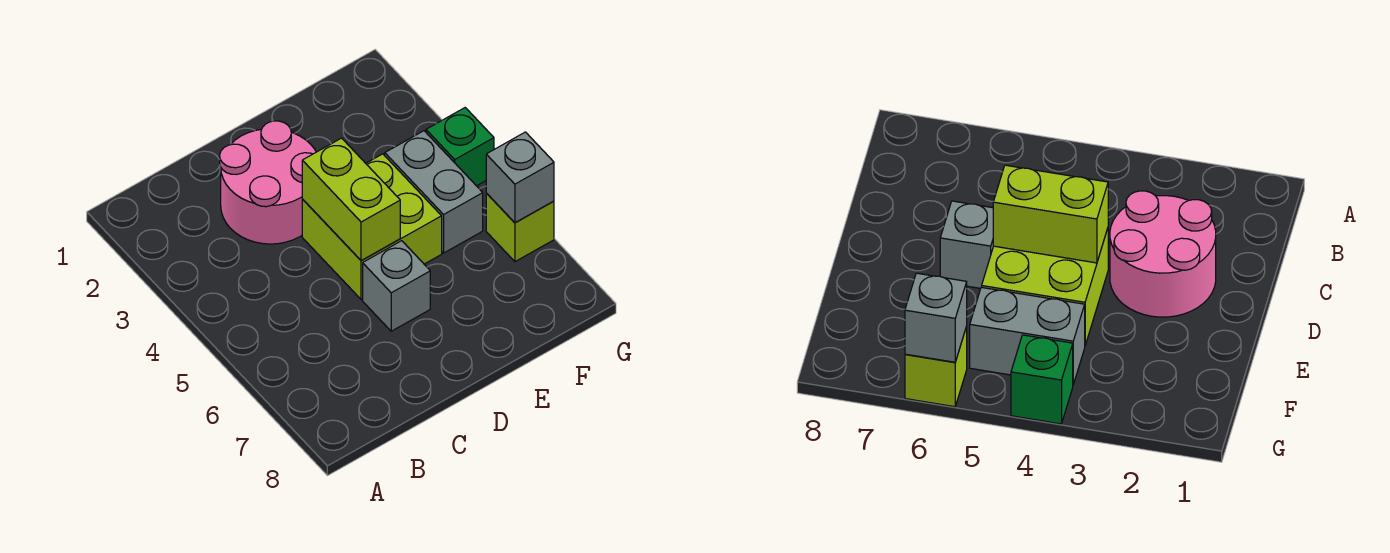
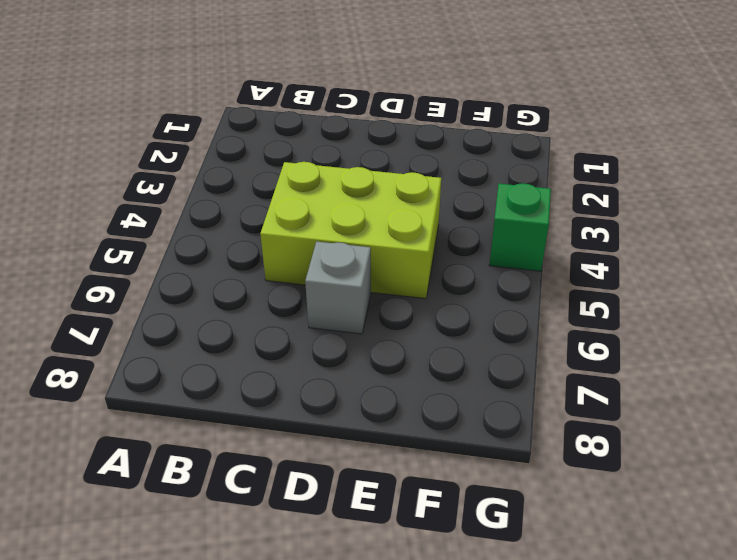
lime brick C4:E5 level 1 -> lime brick D4:E5 level 1
none -> pink round brick C2:D3 level 1
none -> grey brick F4:F5 level 1

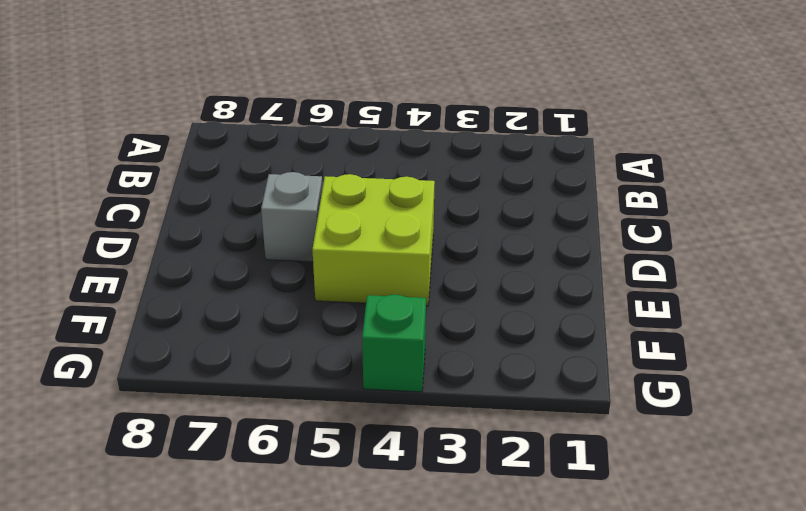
none -> pink round brick C2:D3 level 1
none -> grey brick F4:F5 level 1

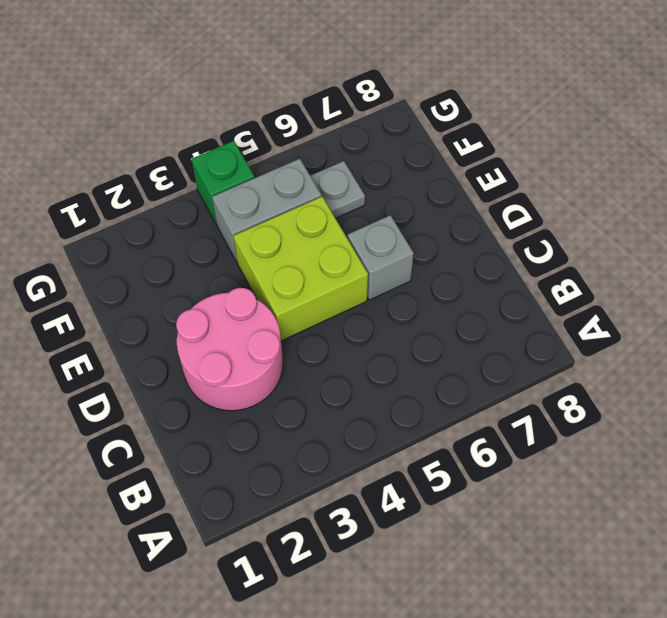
grey plate F6 level 1 -> none
none -> lime brick G6 level 1
none -> lime brick D4:D5 level 2

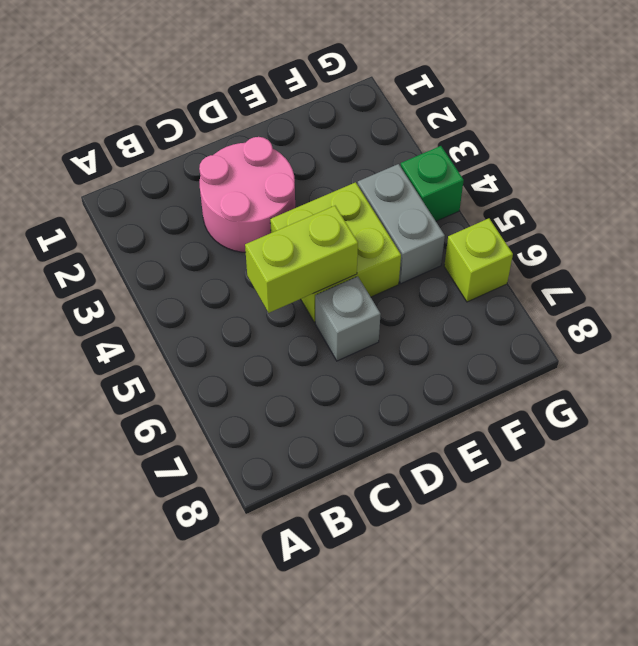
lime brick C5:D5 level 2 -> lime brick D4:D5 level 2
none -> grey brick G6 level 2

